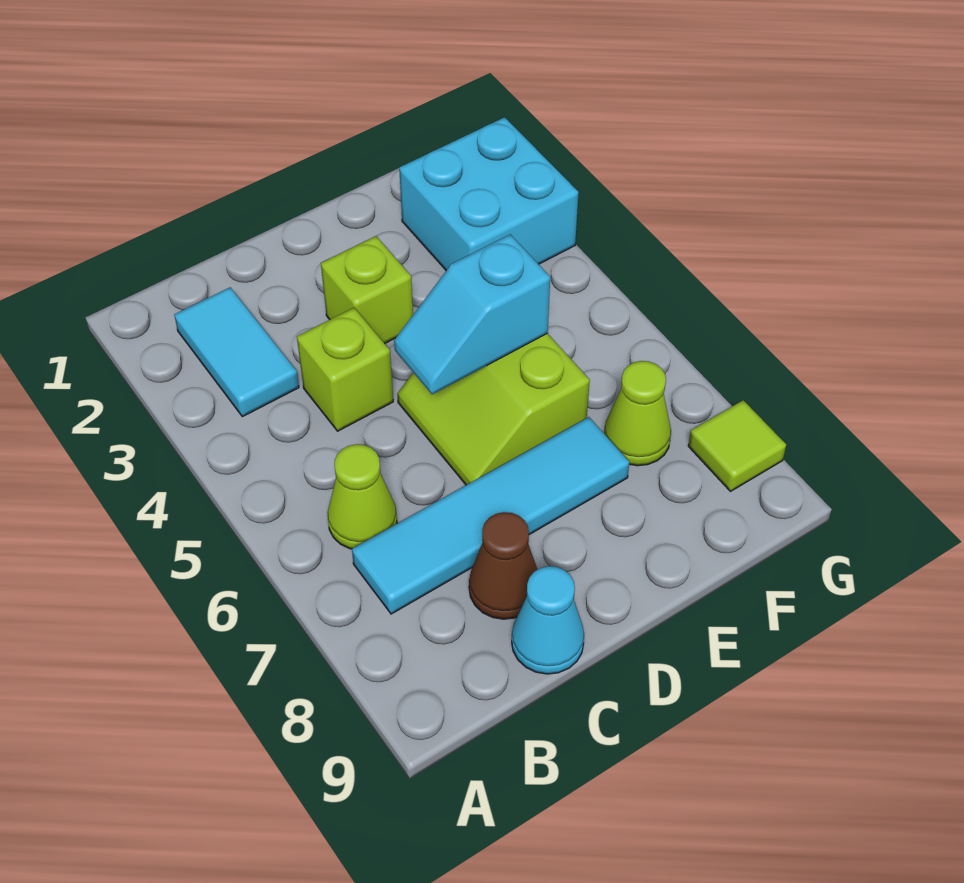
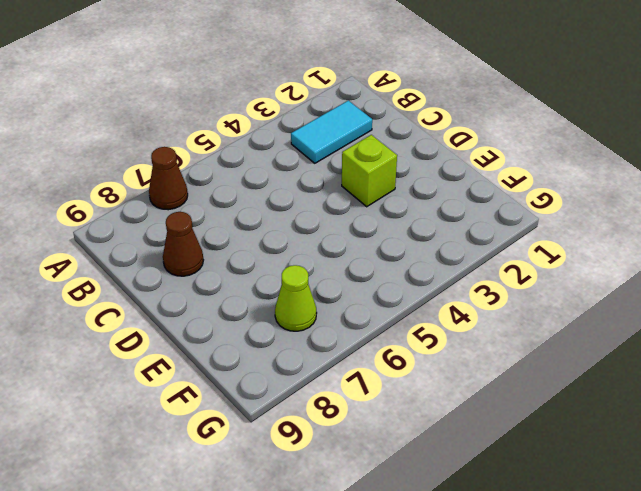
brown cone A7 level 1 -> none
none -> lime cone B6 level 1
none -> cyan tile B7:E7 level 1
none -> lime brick C4 level 1

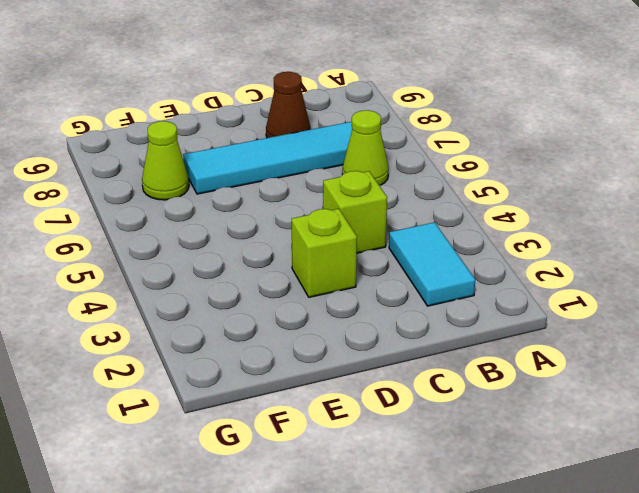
none -> cyan cone C9 level 1
none -> lime slope D5:E6 level 1 top E
none -> cyan brick F2:G3 level 1

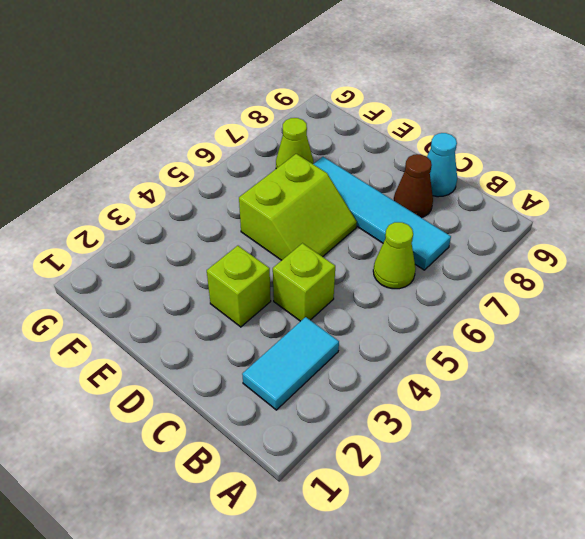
none -> cyan brick F2:G3 level 1
none -> lime tile G8 level 1
none -> cyan slope D5:E5 level 2 top E

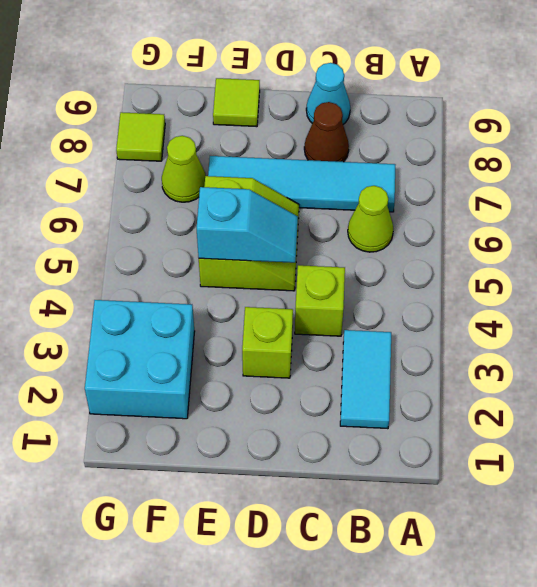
lime tile E9 level 1 -> none

